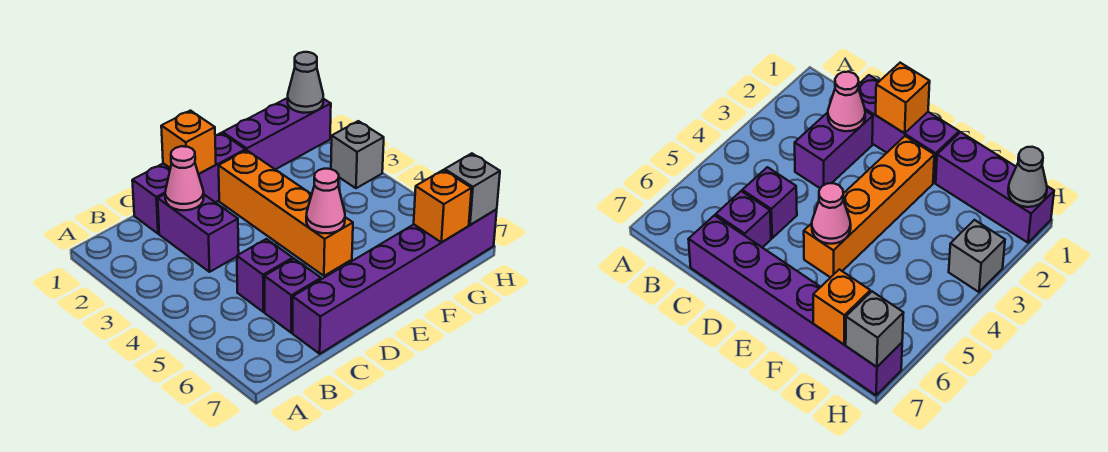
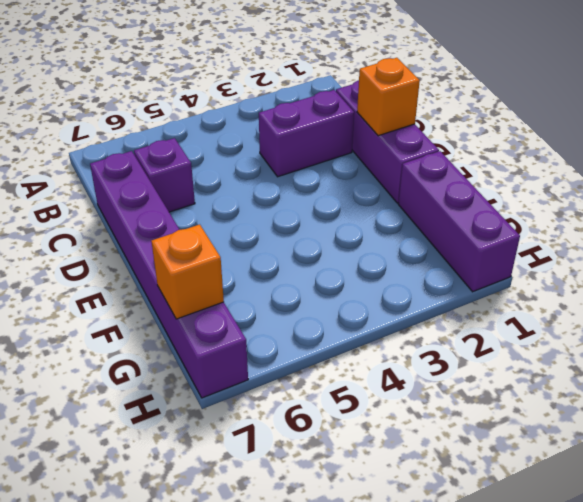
none -> purple brick C5 level 1
none -> orange brick E2:E5 level 1
none -> grey brick H3 level 1

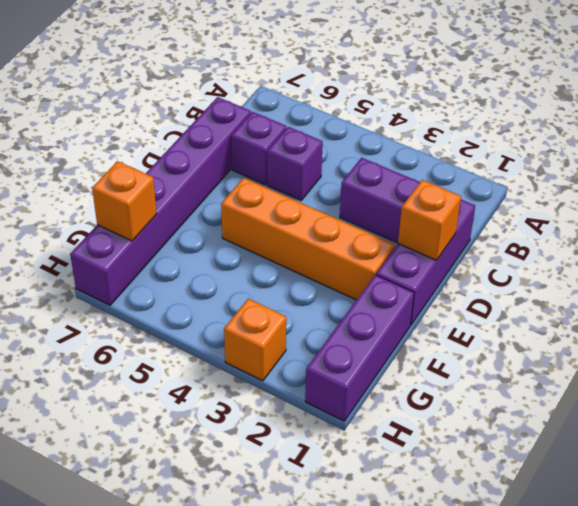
orange brick H3 level 1 -> grey brick H3 level 1
none -> pink cone C2 level 2
none -> pink cone E5 level 2
none -> grey cone H1 level 2

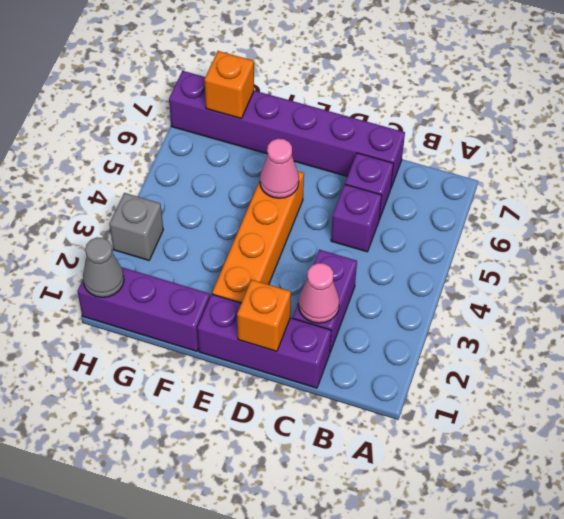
none -> grey brick H7 level 2

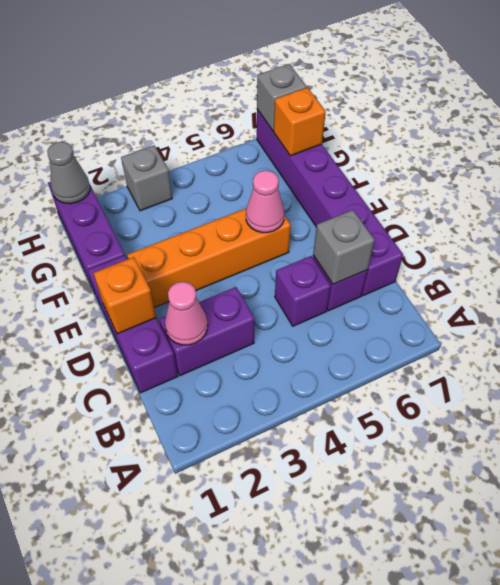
grey brick C6 level 2 -> none

